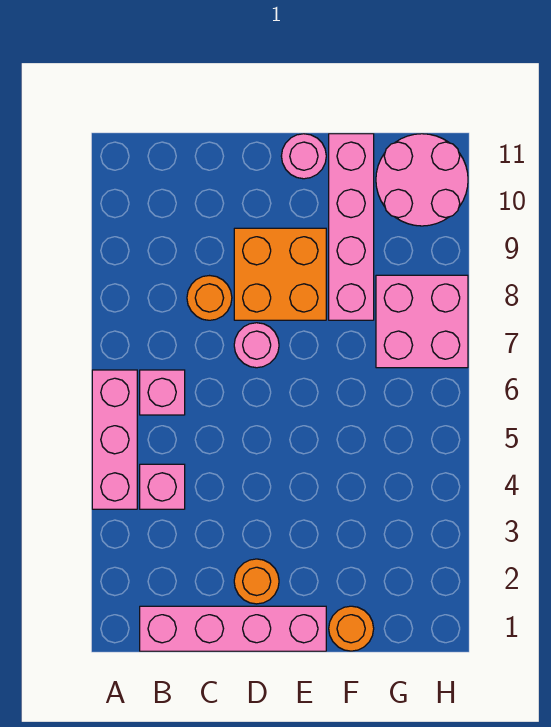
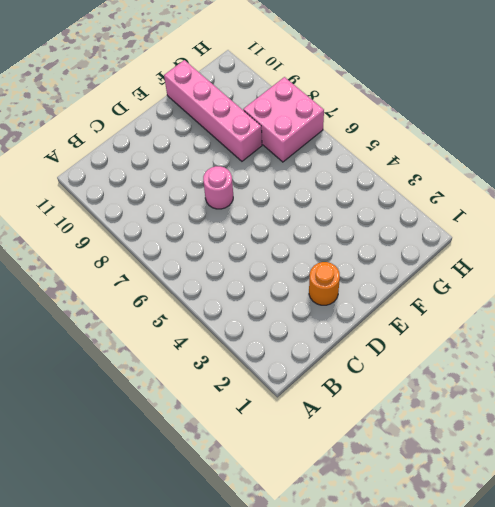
none -> pink brick A4:A6 level 1
none -> pink brick B1:E1 level 1
none -> pink brick B4 level 1

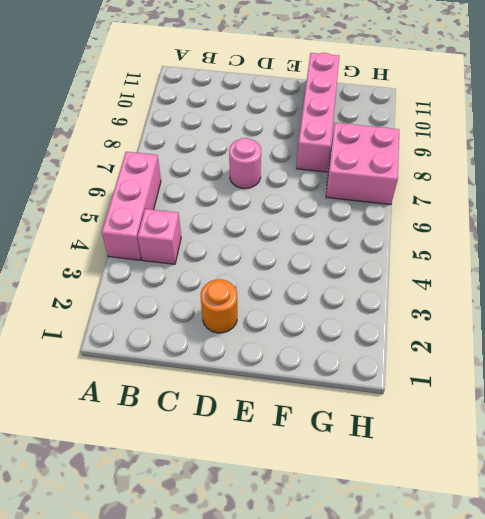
none -> pink brick B1:E1 level 1
none -> pink brick B6 level 1
none -> orange round brick C8 level 1

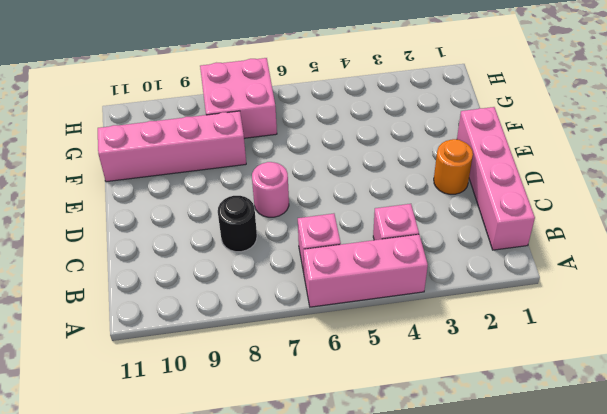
black round brick C8 level 1 -> orange round brick C8 level 1
none -> orange brick D8:E9 level 1
none -> pink round brick E11 level 1
none -> orange round brick F1 level 1

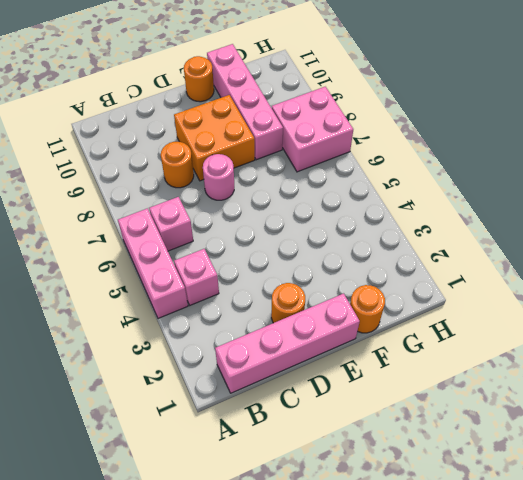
orange round brick E11 level 1 -> pink round brick E11 level 1
none -> pink round brick G10:H11 level 1

